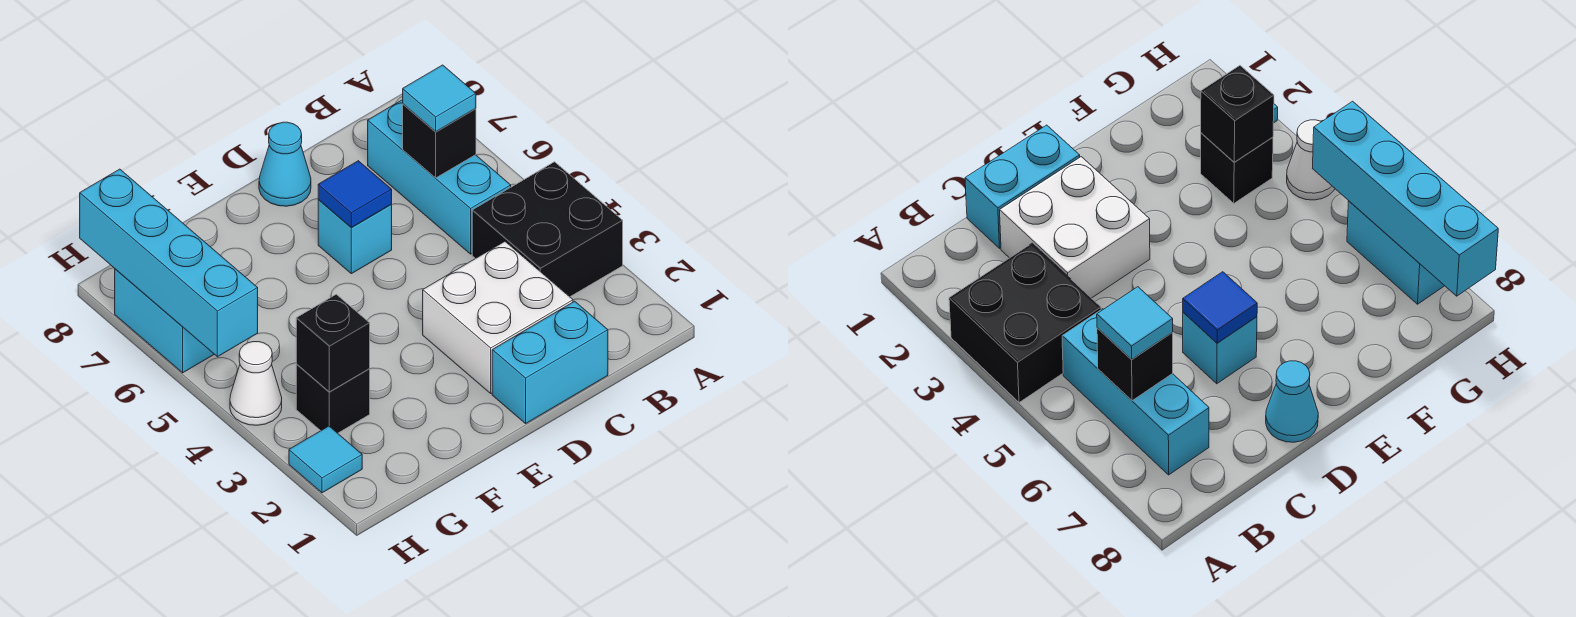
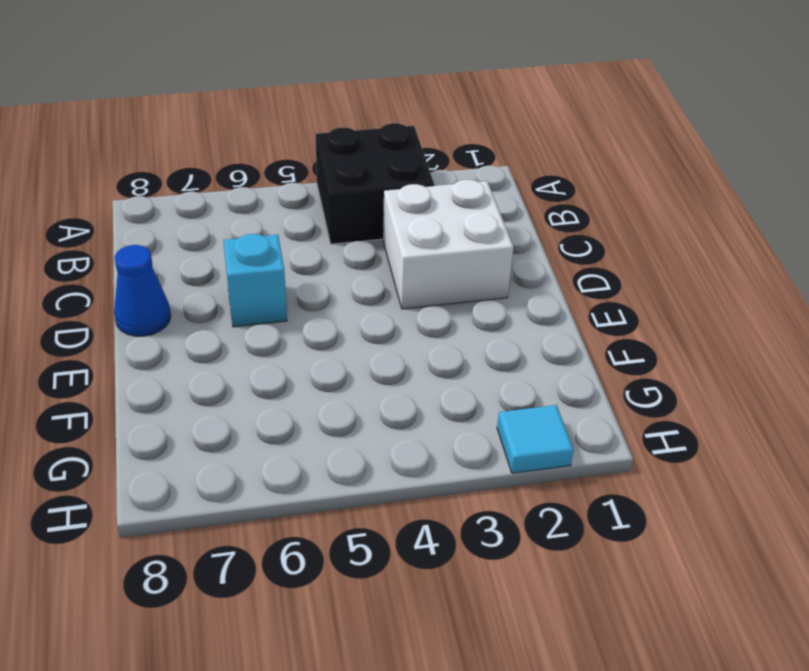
blue cone D8 level 1 -> cyan cone D8 level 1
none -> cyan brick B5:B7 level 1
none -> cyan brick C1:D1 level 1
none -> black brick G3 level 1

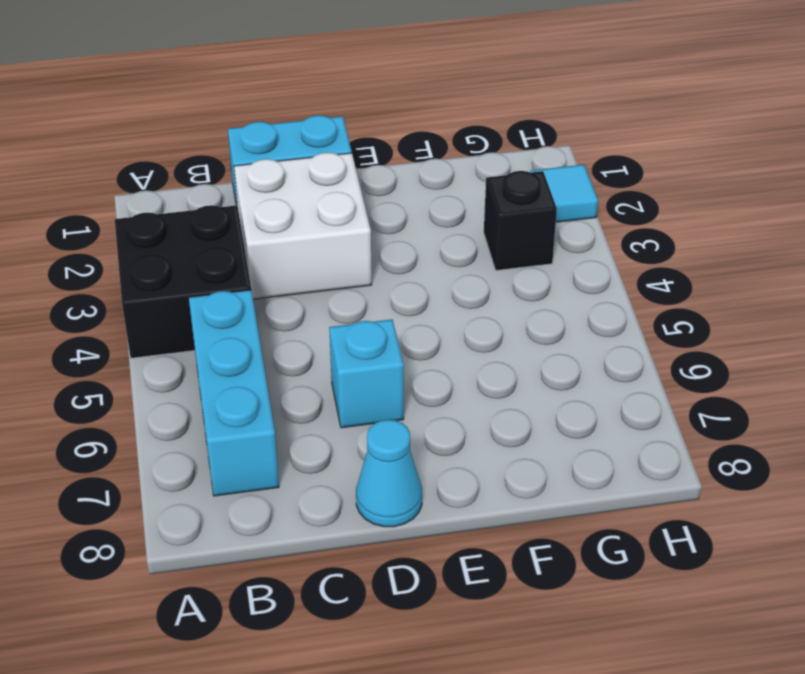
none -> white cone H4 level 1
none -> cyan brick H6:H7 level 1
none -> black brick B6 level 2

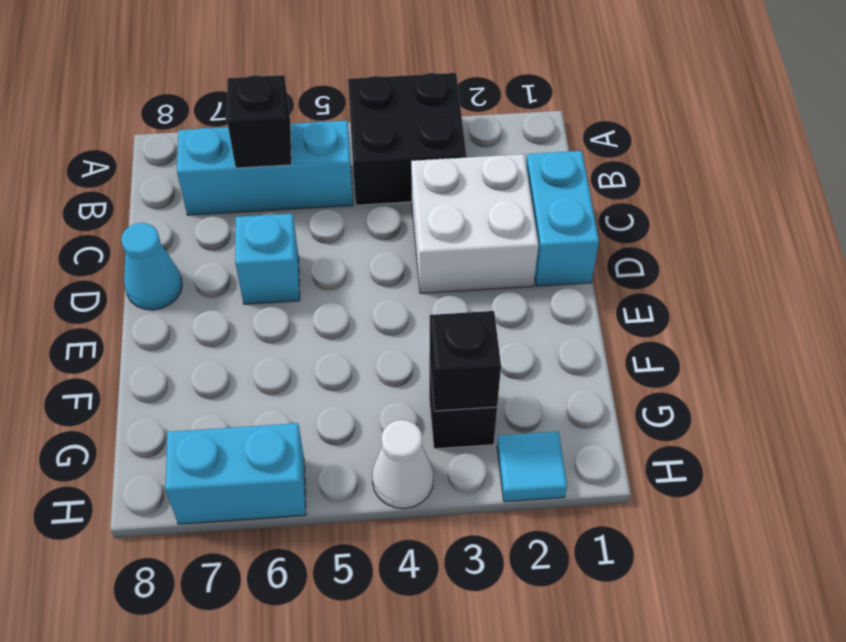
none -> blue tile D6 level 2
none -> cyan brick H5:H8 level 2
none -> cyan tile B6 level 3

